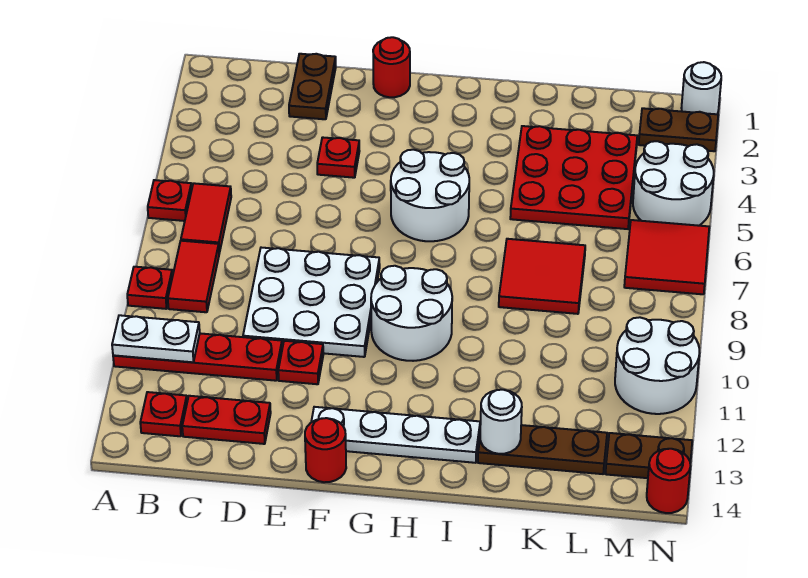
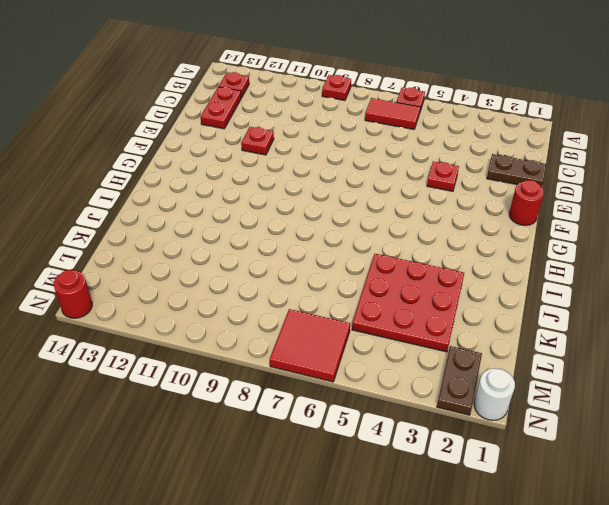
none -> red plate A11:D11 level 1
none -> red tile B8:B9 level 1
none -> white plate D8:F10 level 1

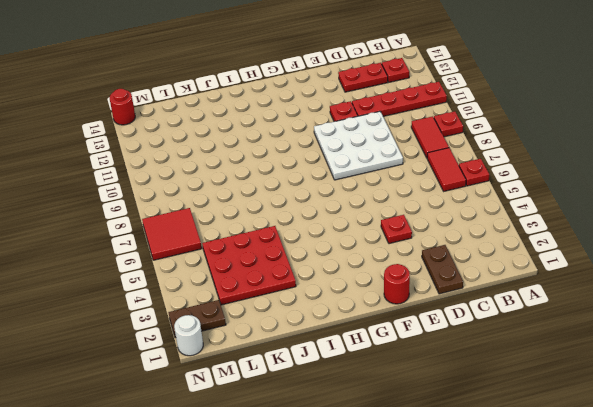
none -> white plate F13:I13 level 1
none -> red round brick F14 level 1
none -> white round brick G5:H6 level 1

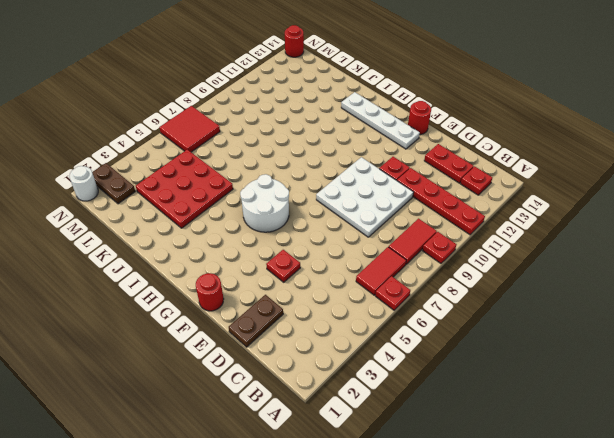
none -> white round brick G9:H10 level 1
none -> red tile J7:K8 level 1
none -> brown plate J13:L13 level 1

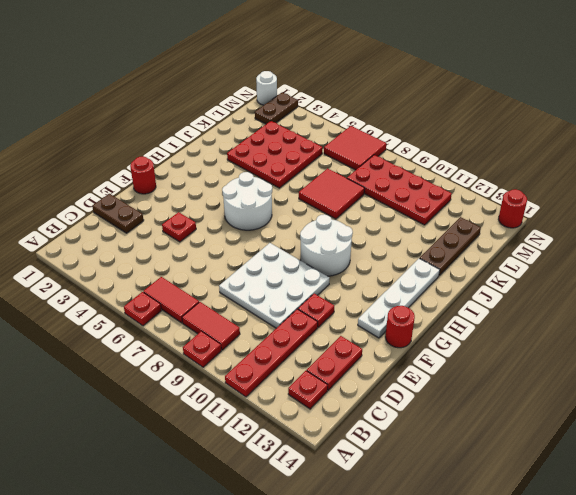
red plate L8:M11 level 1 -> white round brick M10:N11 level 1
none -> white round brick M4:N5 level 1
none -> brown plate M13:N13 level 1
none -> white plate A11:B11 level 2

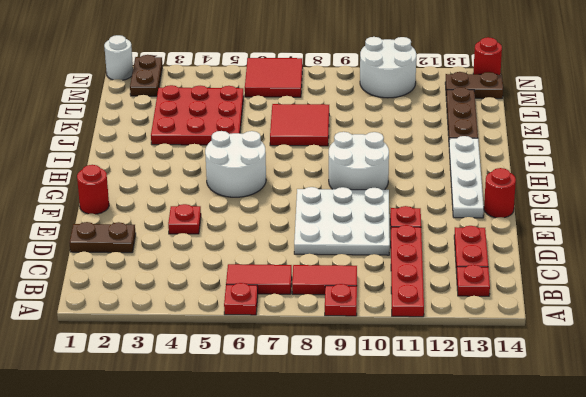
brown plate M13:M14 level 1 -> brown plate M13:N13 level 1
none -> white round brick M4:N5 level 1
none -> white plate A11:B11 level 2
none -> white round brick J13 level 2

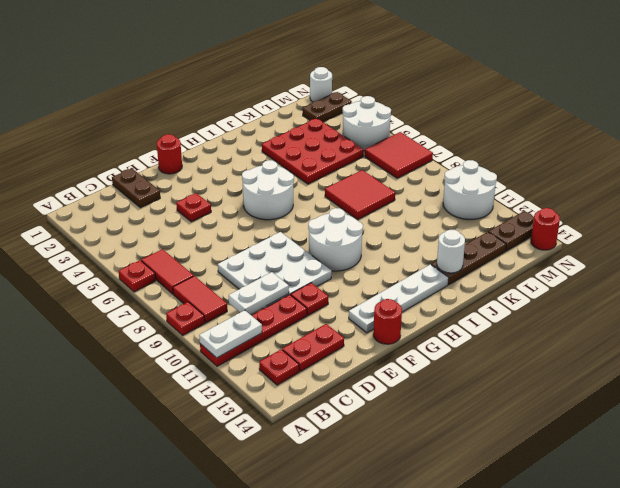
white plate C10:D10 level 2 -> none

